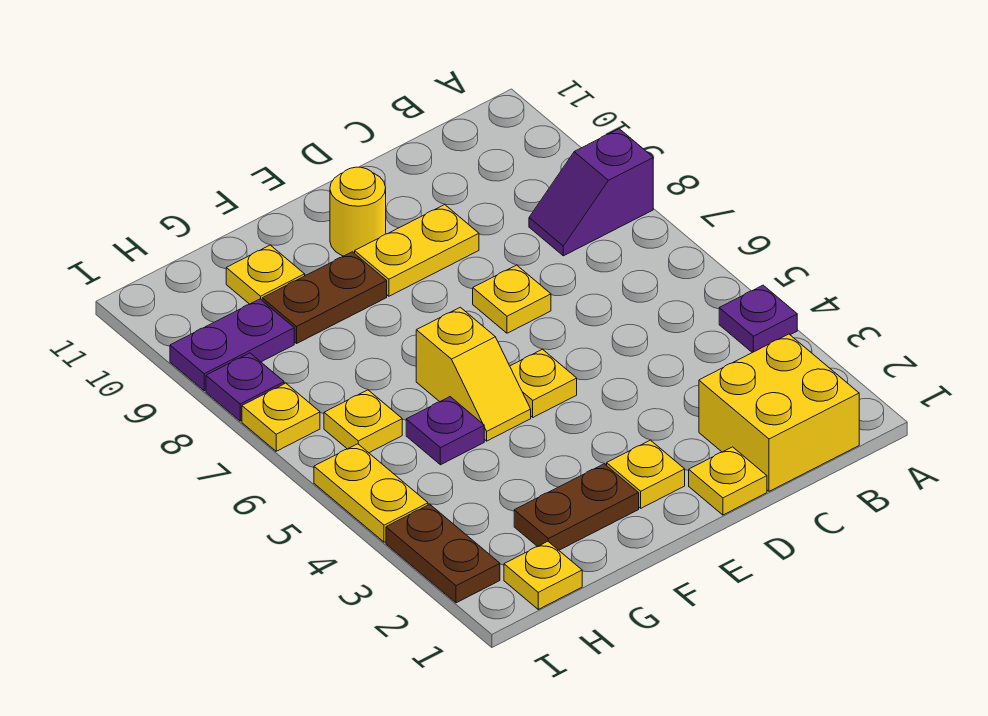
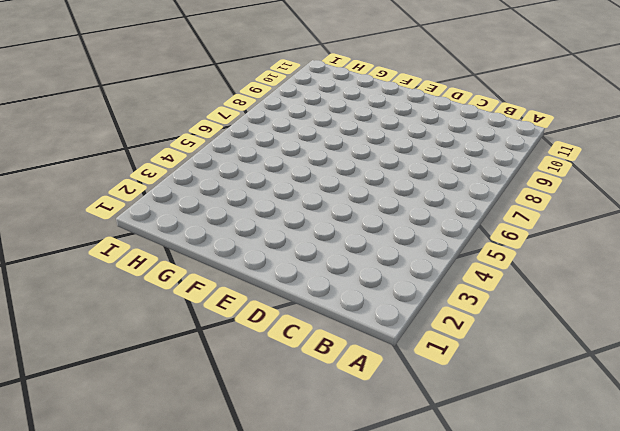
none -> purple plate A4 level 1
none -> purple slope A8:B8 level 1 top A
none -> yellow brick B1:C2 level 1

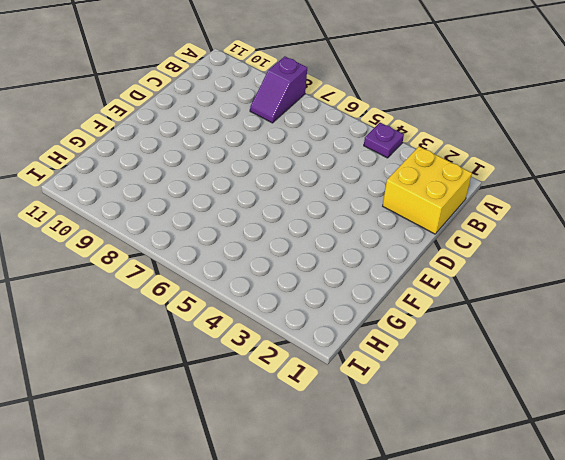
none -> yellow plate D1 level 1
none -> yellow plate D7 level 1
none -> yellow plate D9:E9 level 1

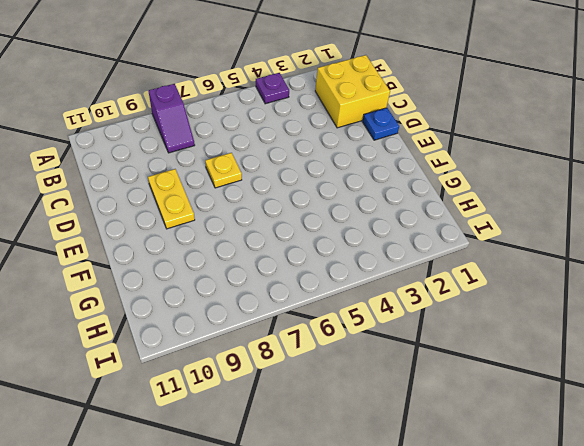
blue plate D1 level 1 -> yellow plate D1 level 1
none -> yellow plate E2 level 1
none -> yellow plate E5 level 1
none -> yellow round brick E10 level 1

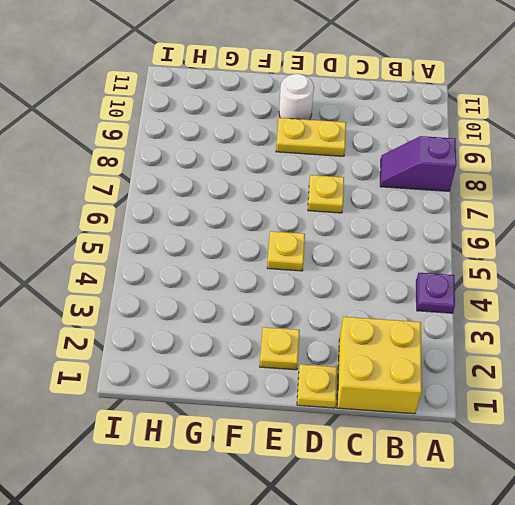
white round brick E10 level 1 -> yellow round brick E10 level 1
none -> brown plate F2:G2 level 1
none -> yellow slope F5:F6 level 1 top 6
none -> brown plate F9:G9 level 1

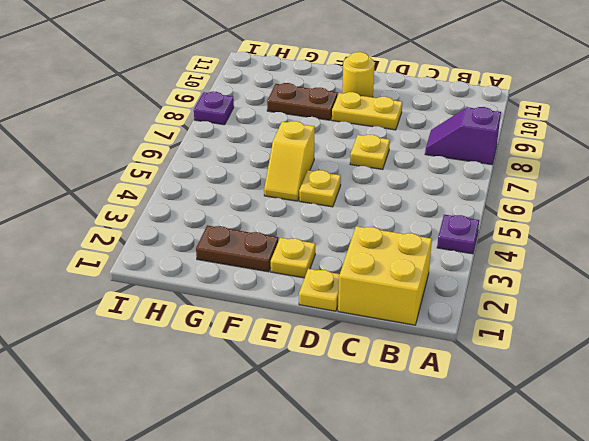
none -> purple plate G5 level 1
none -> yellow plate G10 level 1
none -> yellow plate H1 level 1

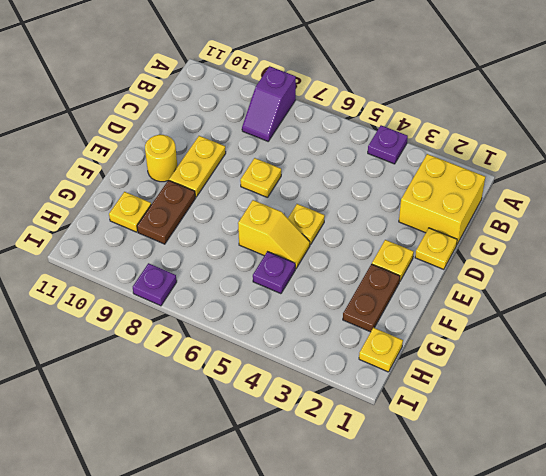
none -> yellow plate H6 level 1
none -> purple plate H9:I9 level 1
none -> brown plate I2:I3 level 1

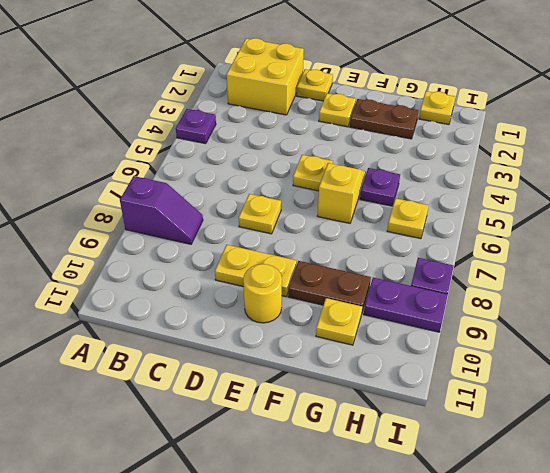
none -> brown plate I2:I3 level 1
none -> yellow plate I4:I5 level 1
none -> yellow plate I7 level 1

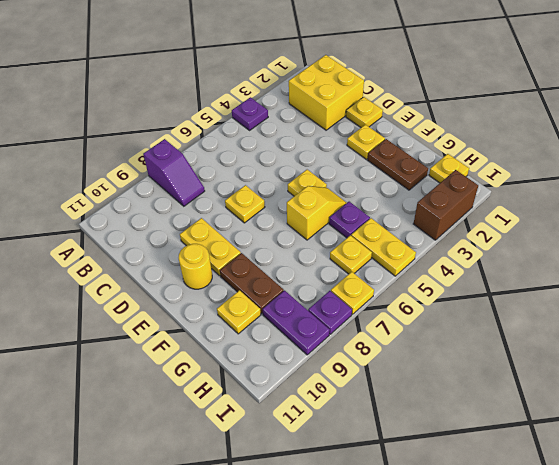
yellow plate H5:I5 level 1 -> yellow plate I4:I5 level 1
brown brick I2:I3 level 1 -> brown plate I2:I3 level 1

